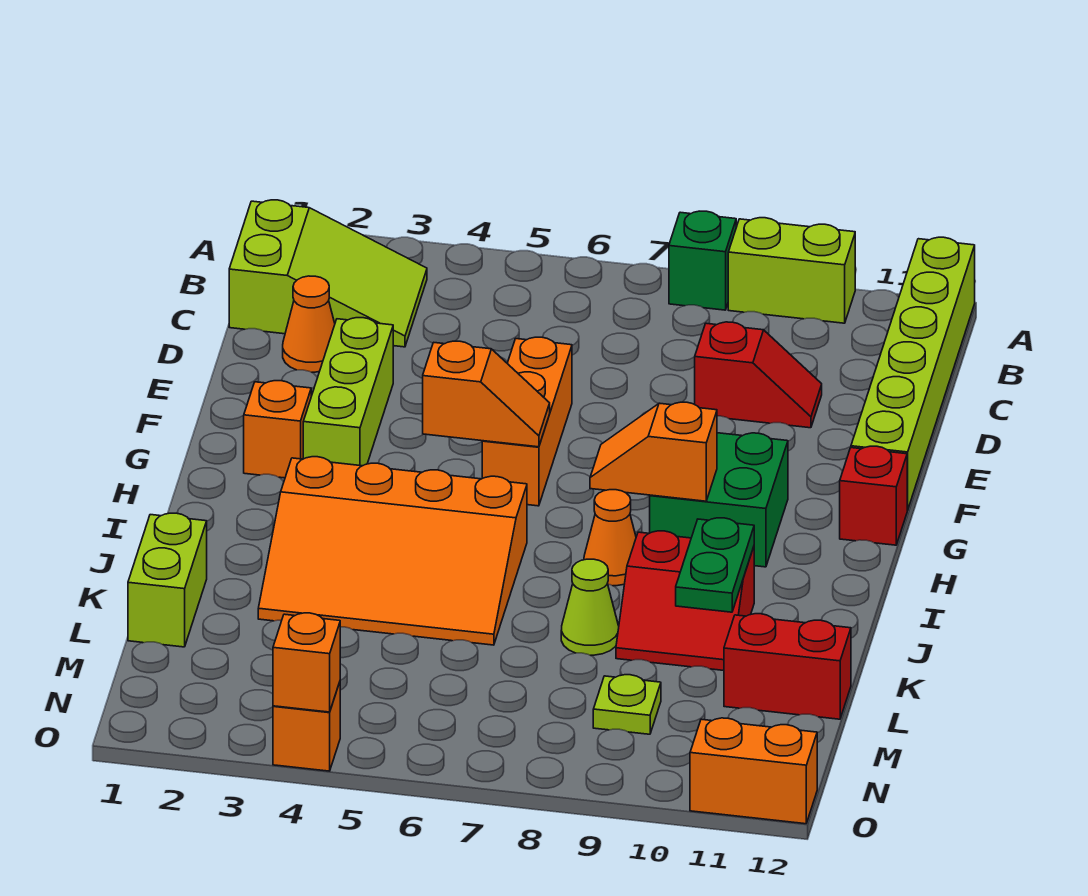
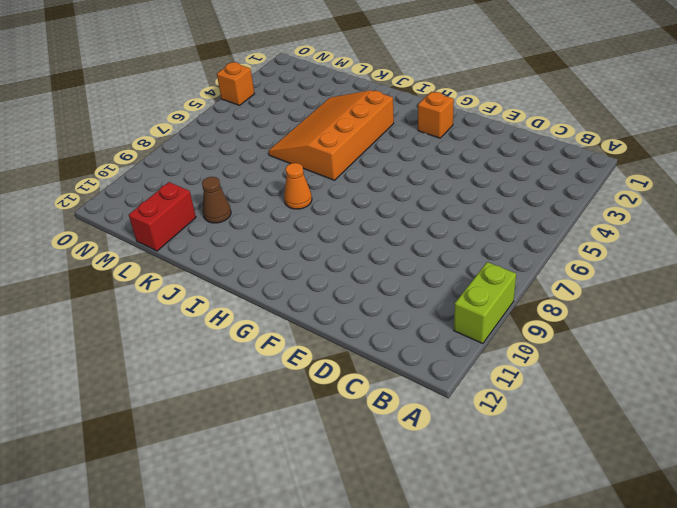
brown cone K10 level 1 -> red slope J9:K10 level 1 top J
none -> green brick A8 level 1
none -> lime brick A12:F12 level 1
none -> lime slope B1:C3 level 1 top 1

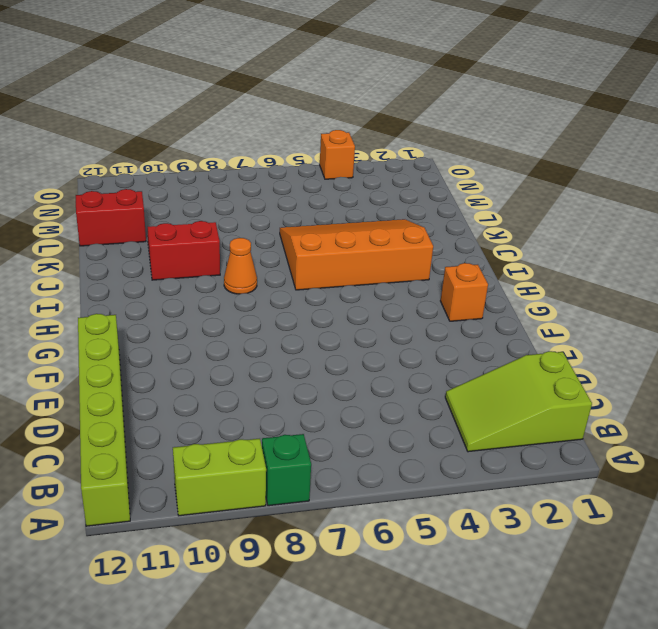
none -> orange cone D2 level 1
none -> red slope D9:D10 level 1 top 9
none -> lime brick E3:G3 level 1

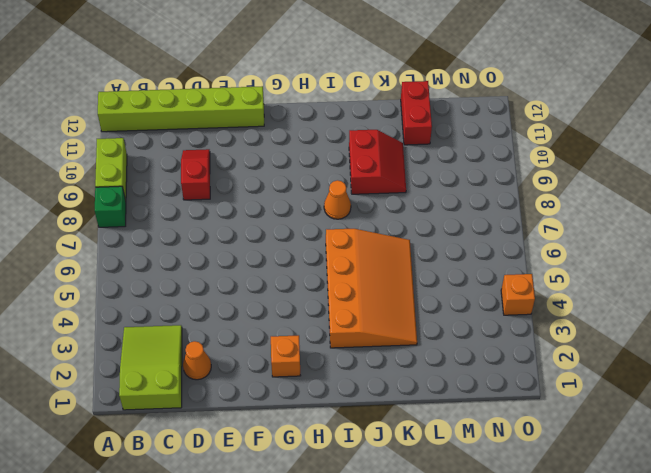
none -> lime brick E3:G3 level 1
none -> orange brick E6:G6 level 1
none -> green brick G9:H10 level 1

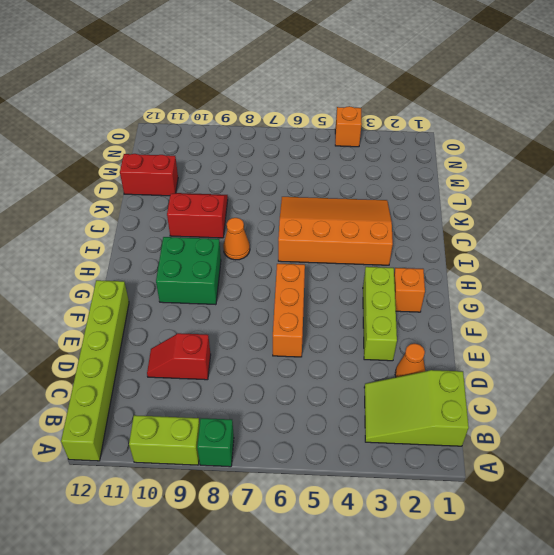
none -> red brick G12 level 1
none -> lime brick K1:L1 level 1
none -> lime cone K8 level 1

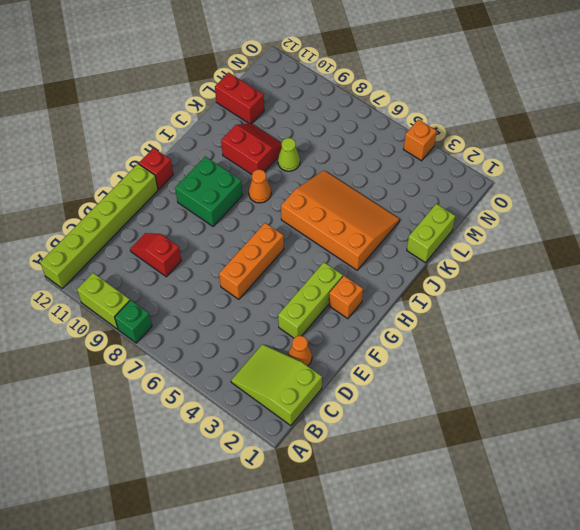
none -> lime plate M9 level 1
none -> orange brick O11:O12 level 1
none -> orange slope G5:G6 level 2 top 5

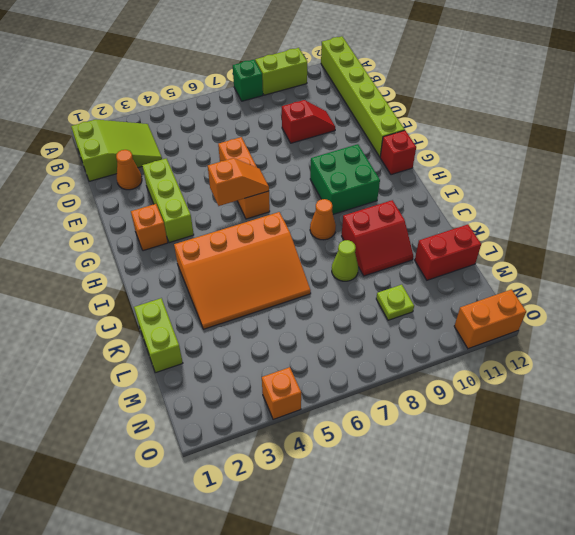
none -> orange slope H8:H9 level 2 top 9
none -> green plate J10:K10 level 2
none -> orange brick O4 level 2

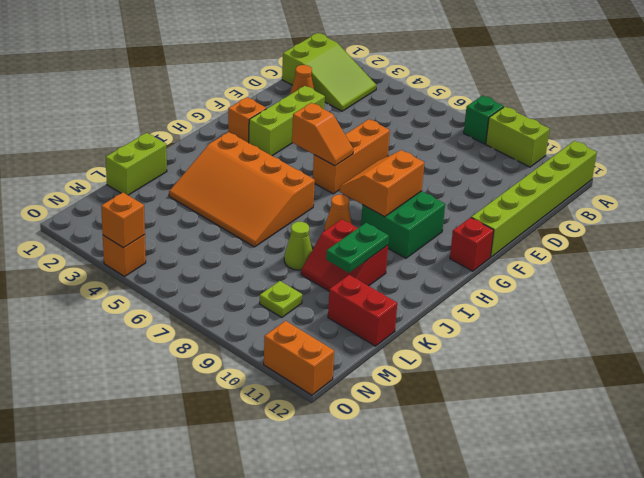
orange slope G8:H9 level 2 top 9 -> orange slope H8:H9 level 2 top 9
none -> red slope D9:D10 level 1 top 9

